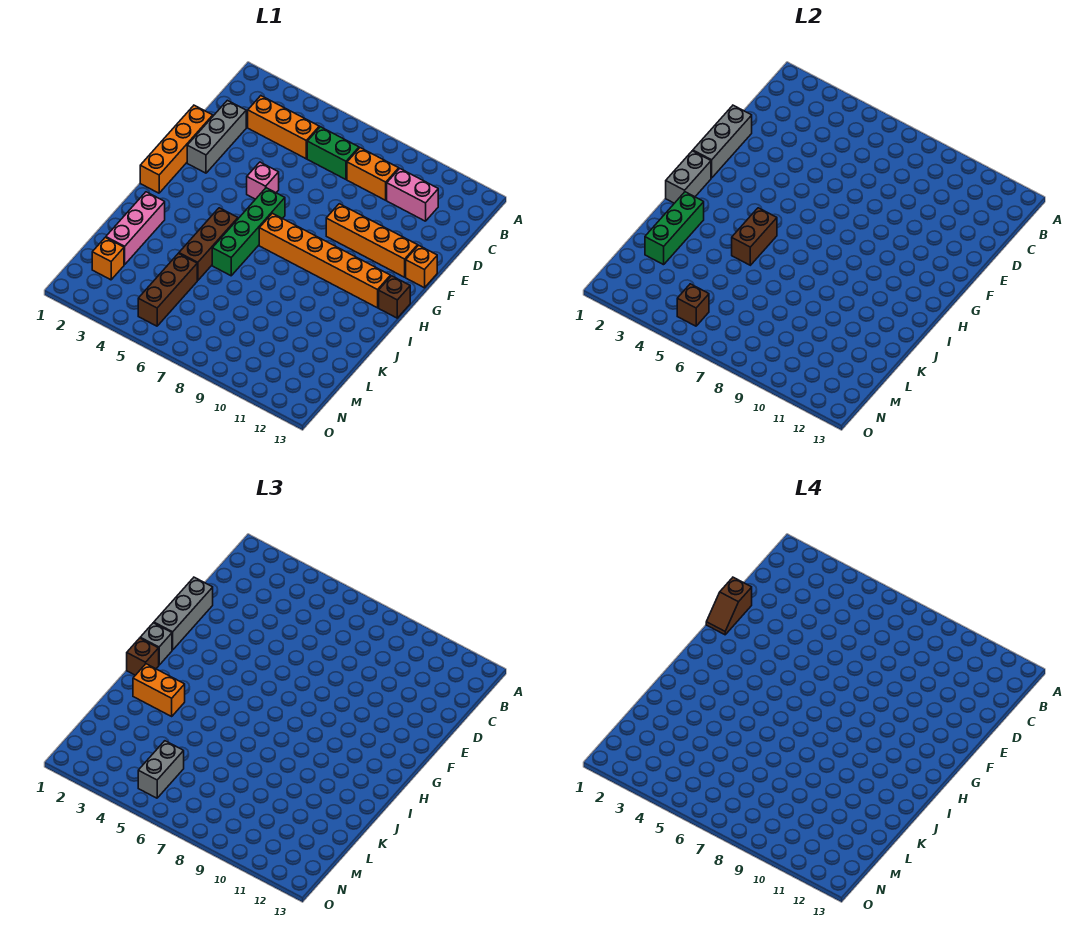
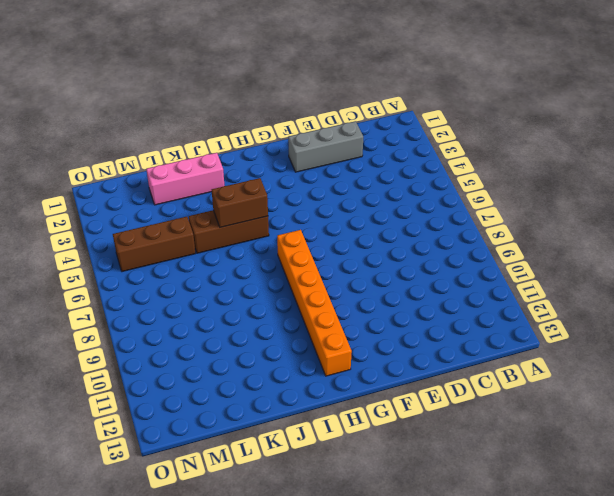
none -> orange brick C3:C5 level 1
none -> green brick C6:C7 level 1
none -> orange brick C8:C9 level 1

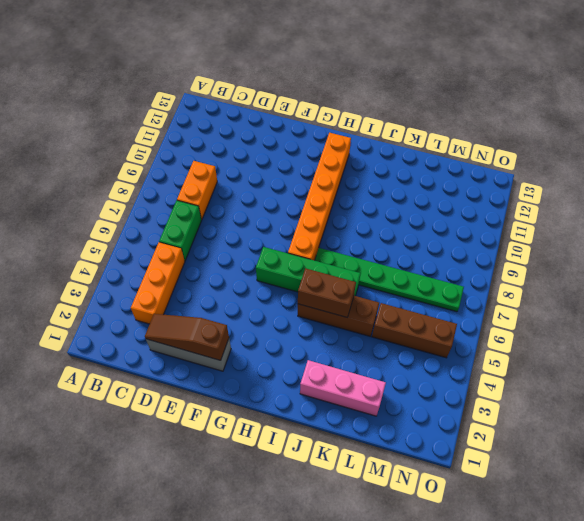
brown slope D2:F2 level 2 top F -> none
green plate I7:N7 level 1 -> none
none -> pink brick C10:C11 level 1
none -> orange brick E1:H1 level 1
none -> pink brick F5 level 1

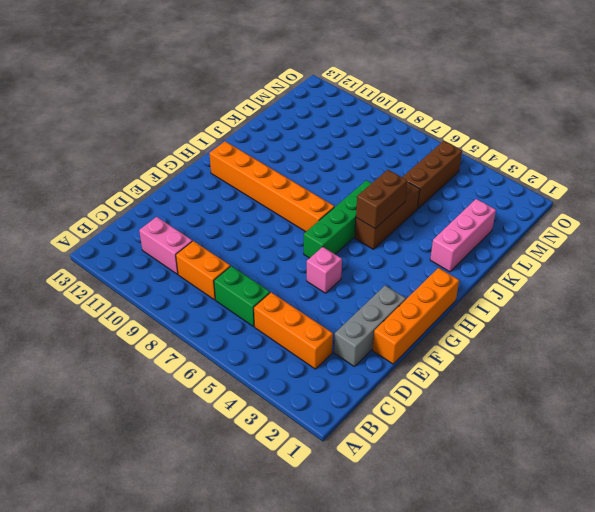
none -> orange brick F9:F12 level 1
none -> orange brick F13 level 1
none -> brown brick H13 level 1

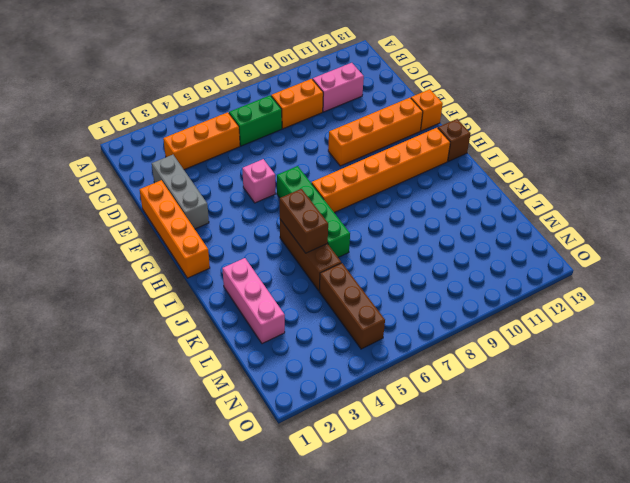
none -> orange brick M2 level 1
none -> grey brick E1:G1 level 2
none -> grey brick H1:I1 level 2

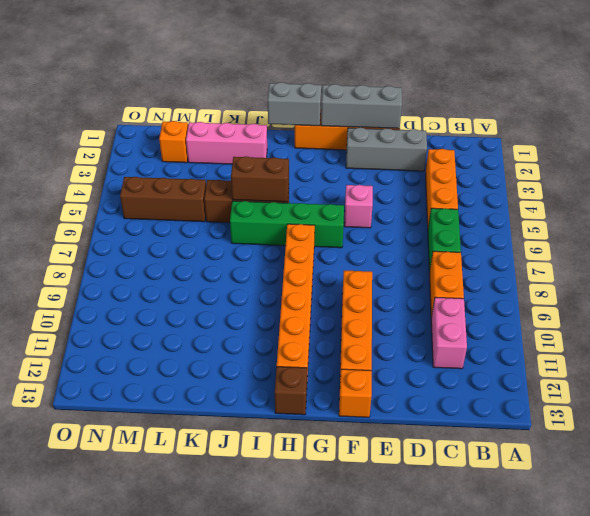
none -> green brick J2:L2 level 2
none -> brown brick N5 level 2
none -> grey brick E1:G1 level 3

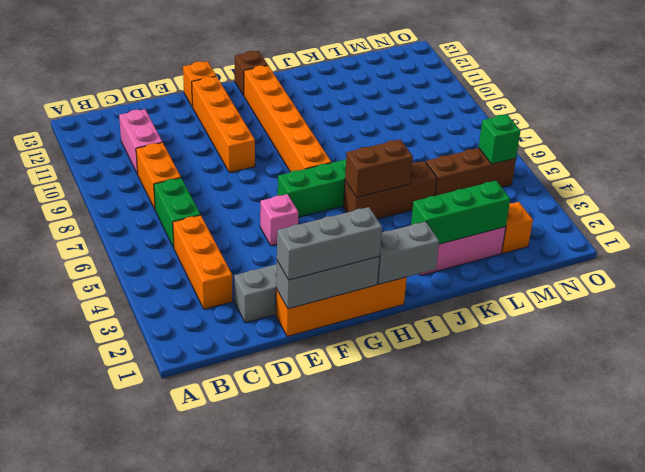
green brick N5 level 2 -> brown brick N5 level 2
none -> grey brick H1 level 3
none -> brown brick I1 level 3
none -> orange brick J2:J3 level 3

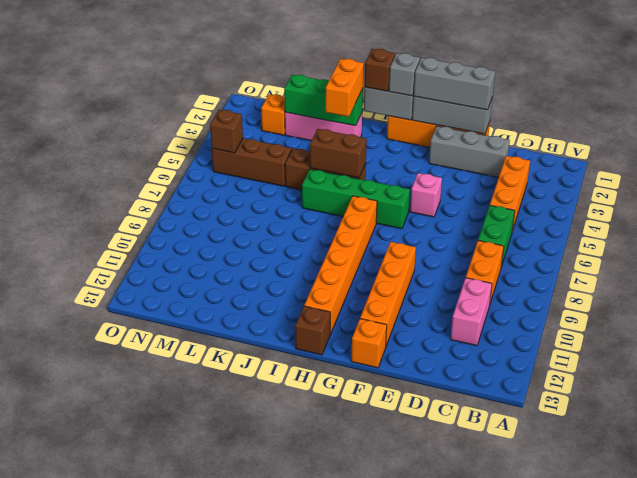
none -> grey brick M5:N5 level 3
none -> brown slope E1:F1 level 4 top E

